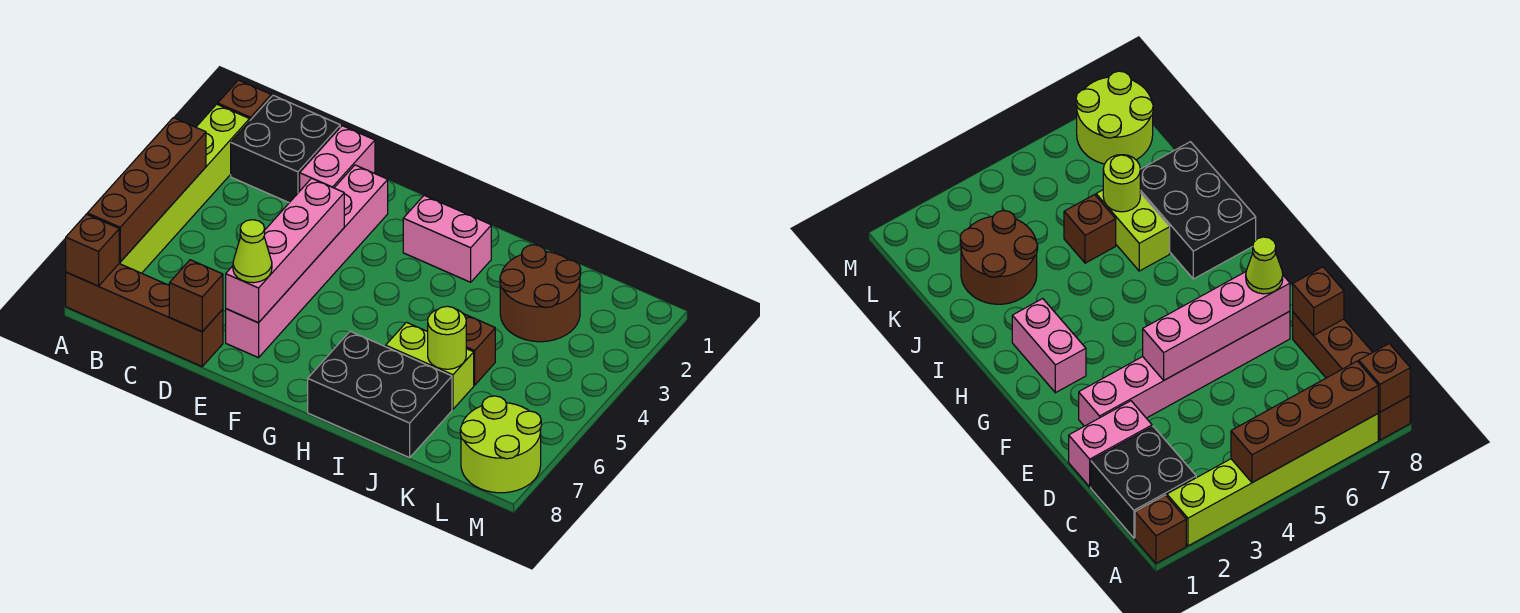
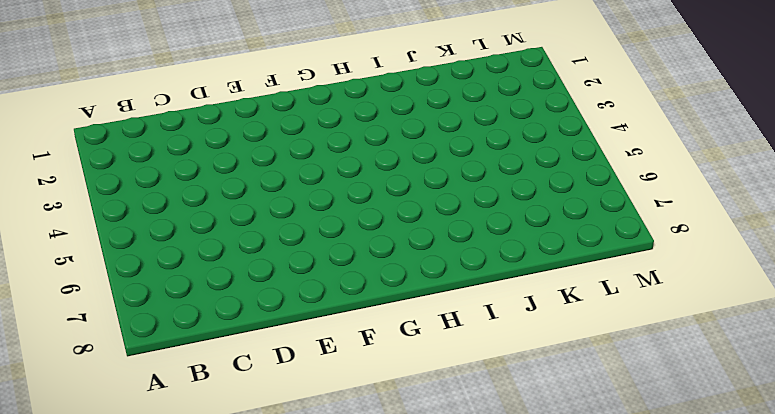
none -> brown brick A1 level 1
none -> lime brick A2:A7 level 1
none -> brown brick A8:D8 level 1

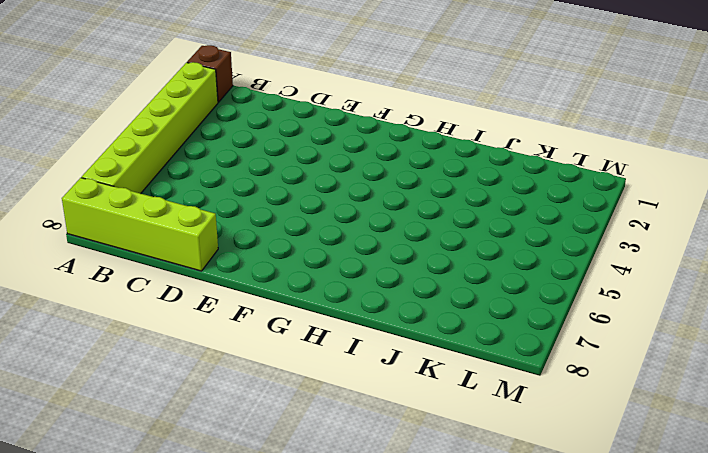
lime brick A8:D8 level 1 -> brown brick A8:D8 level 1
none -> black brick B1:C2 level 1
none -> pink brick D1:D2 level 1
none -> pink brick E2:E7 level 1

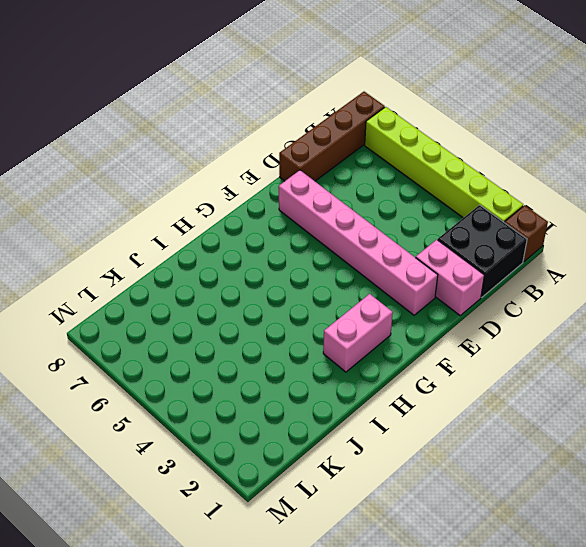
none -> black brick H7:J8 level 1
none -> lime brick I6:J6 level 1
none -> brown round brick J2:K3 level 1

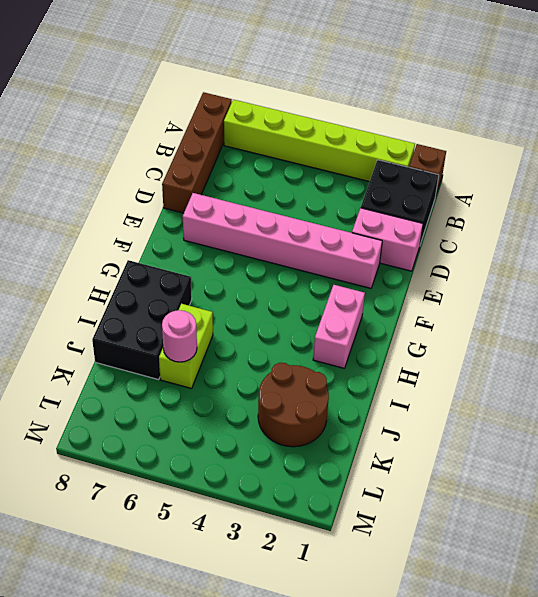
pink round brick J6 level 2 -> lime round brick J6 level 2
none -> brown brick J5 level 1
none -> lime round brick L7:M8 level 1
none -> brown brick A4:A7 level 2

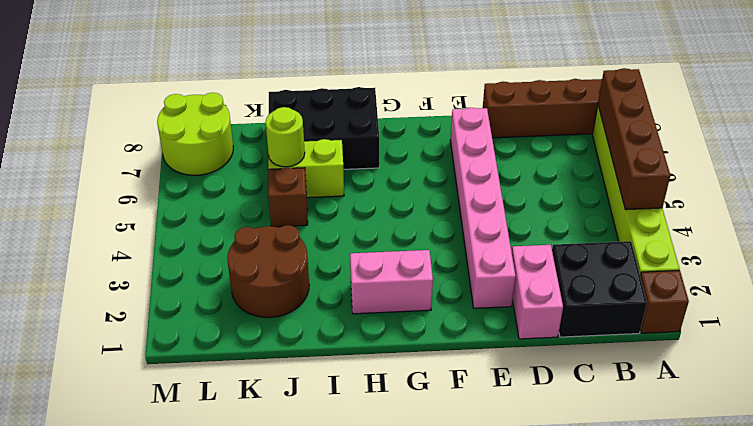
none -> brown brick A8 level 2
none -> brown brick D8 level 2
none -> pink brick E4:E7 level 2

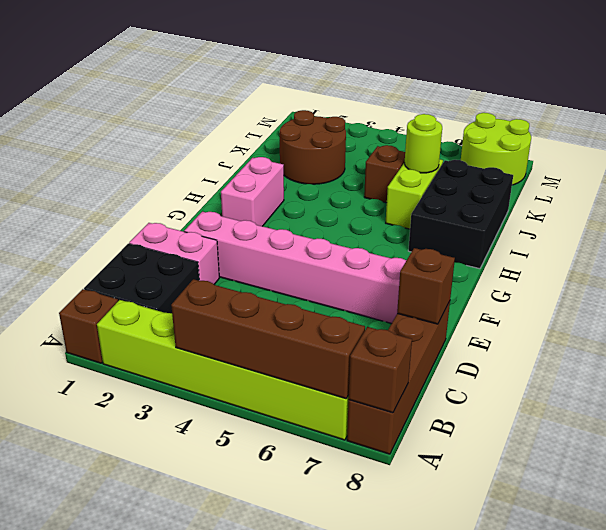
none -> pink brick E4:E7 level 2
none -> lime cone E7 level 3

